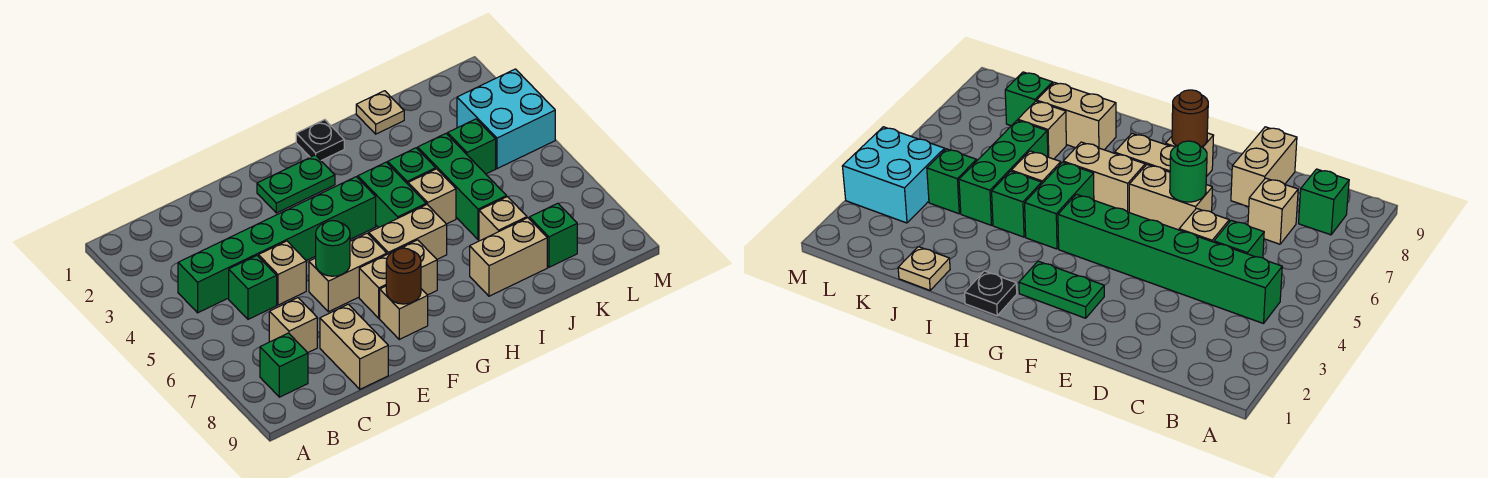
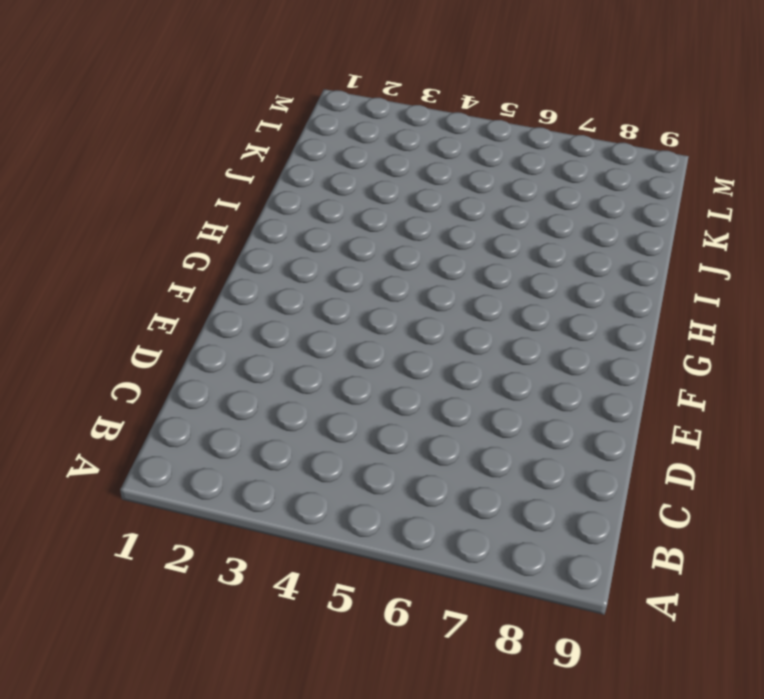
none -> green brick B4:G4 level 1
none -> green brick B8 level 1
none -> green brick C5 level 1

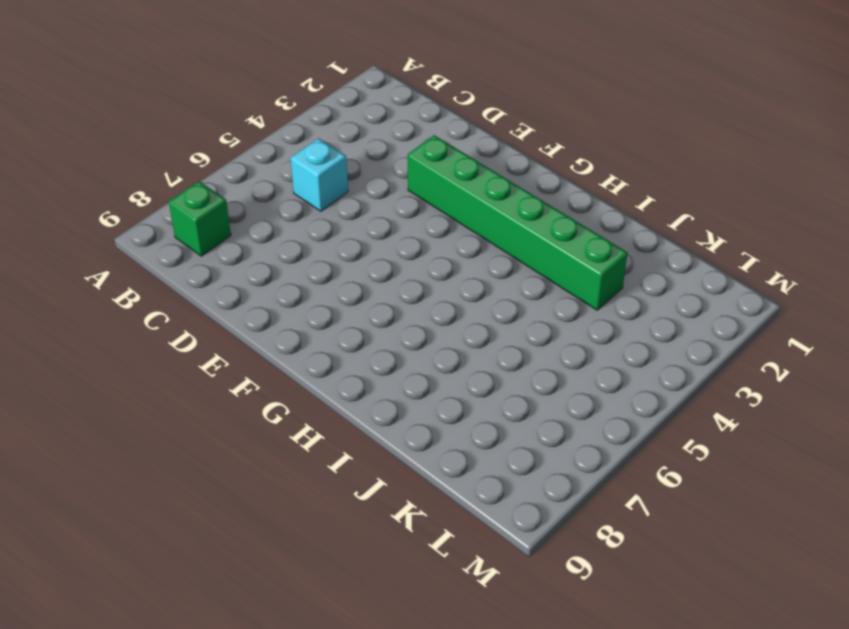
cyan brick C5 level 1 -> green brick C5 level 1
green brick E3:J3 level 1 -> green brick B4:G4 level 1
none -> tan brick C7 level 1
none -> tan brick D5 level 1
none -> tan brick D8:D9 level 1

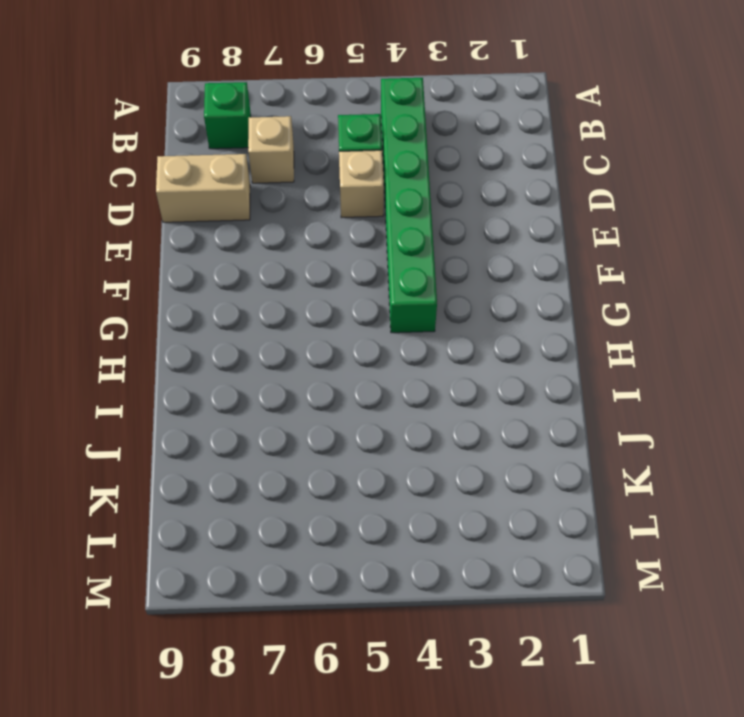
none -> tan brick E6:F6 level 1
none -> green plate F2:G2 level 1
none -> tan brick F7:G7 level 1

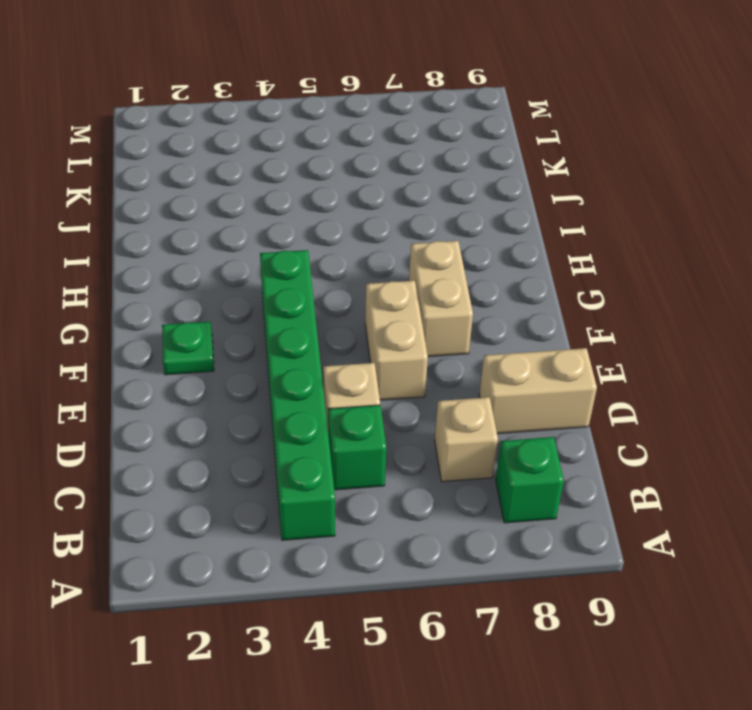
green plate F2 level 1 -> green plate F2:G2 level 1
none -> tan brick F8 level 1
none -> tan brick G6:H6 level 1
none -> black plate H1 level 1

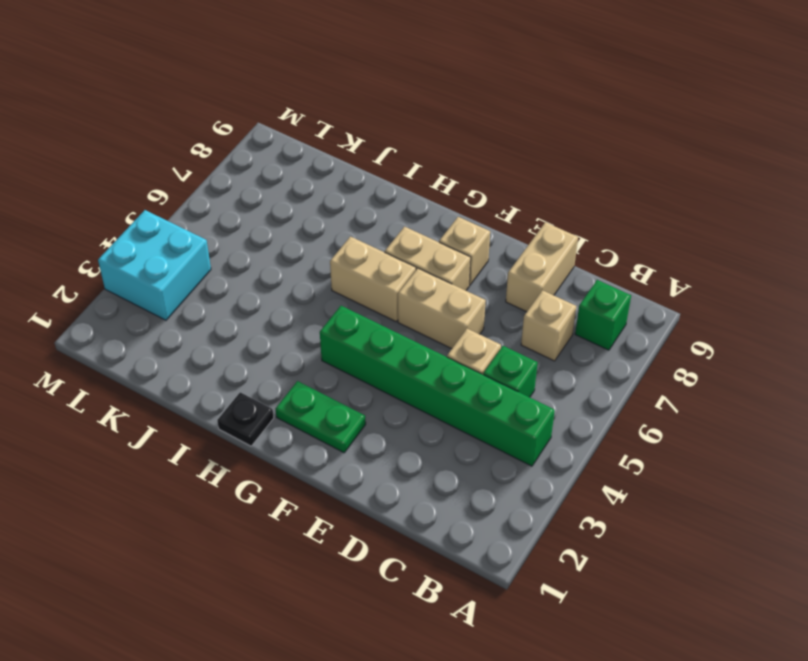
none -> green brick H4:H5 level 1
none -> green brick I4 level 1
none -> tan brick I5 level 1

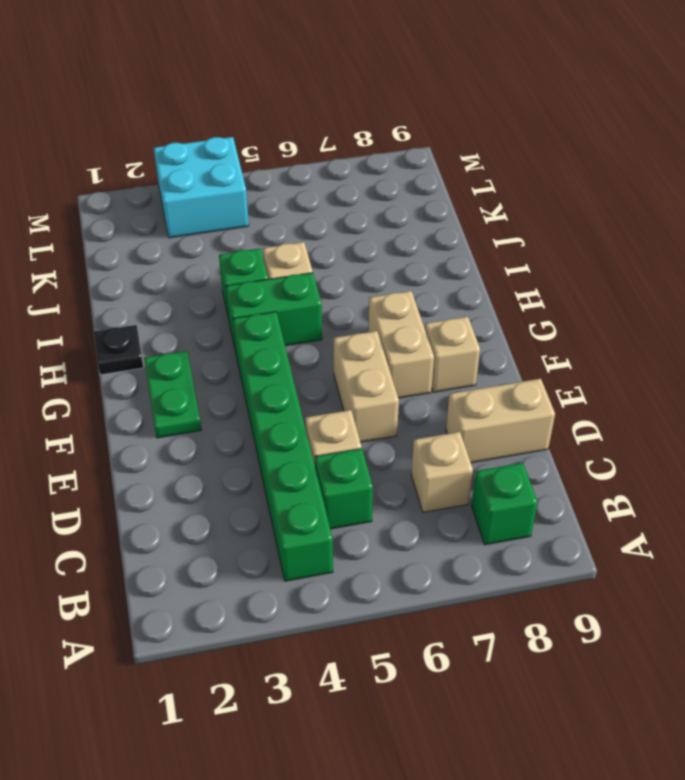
none -> tan brick G6:H6 level 1
none -> tan brick I8:J8 level 1
none -> tan plate J1 level 1

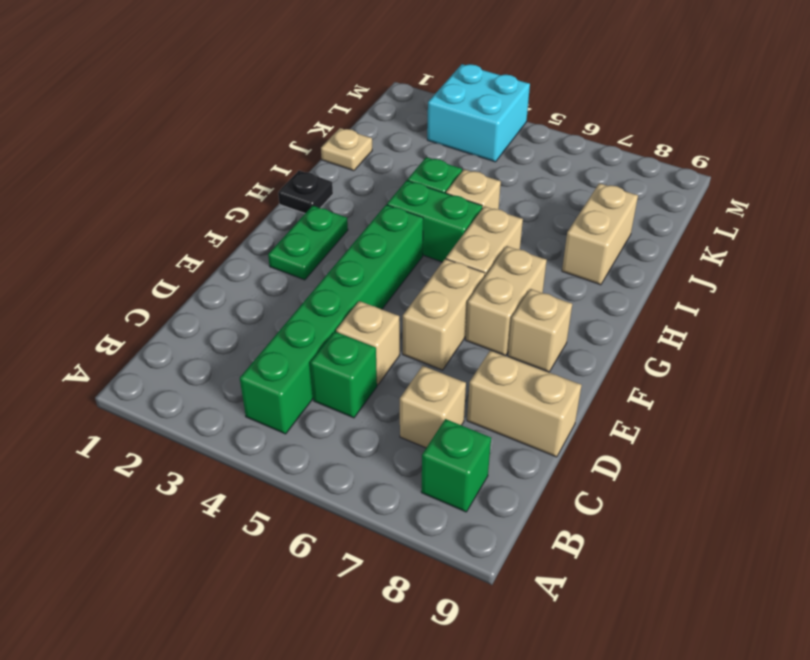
none -> green brick J4:J6 level 1
none -> tan brick J7 level 1
none -> green brick K4 level 1

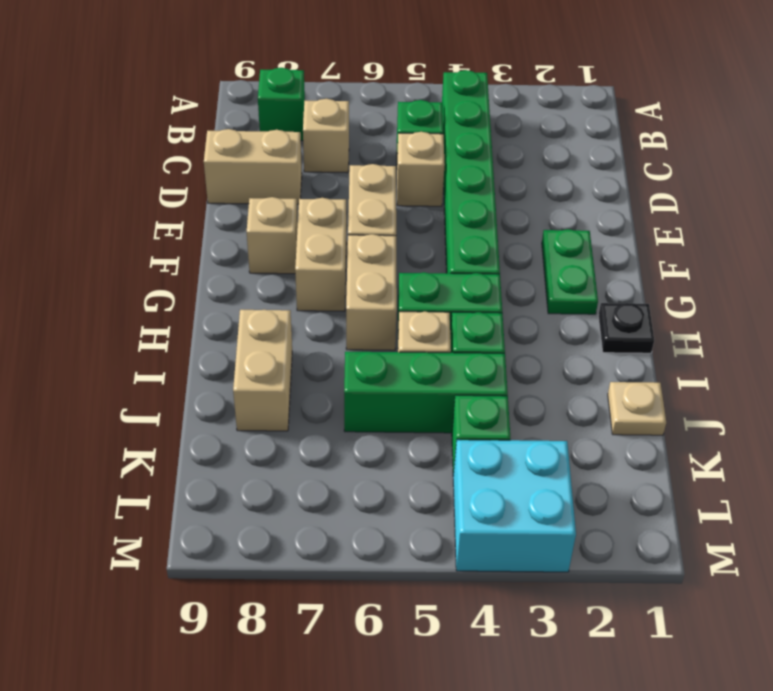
none -> tan brick J7 level 1
none -> green brick K8 level 1
none -> green round brick E6 level 2

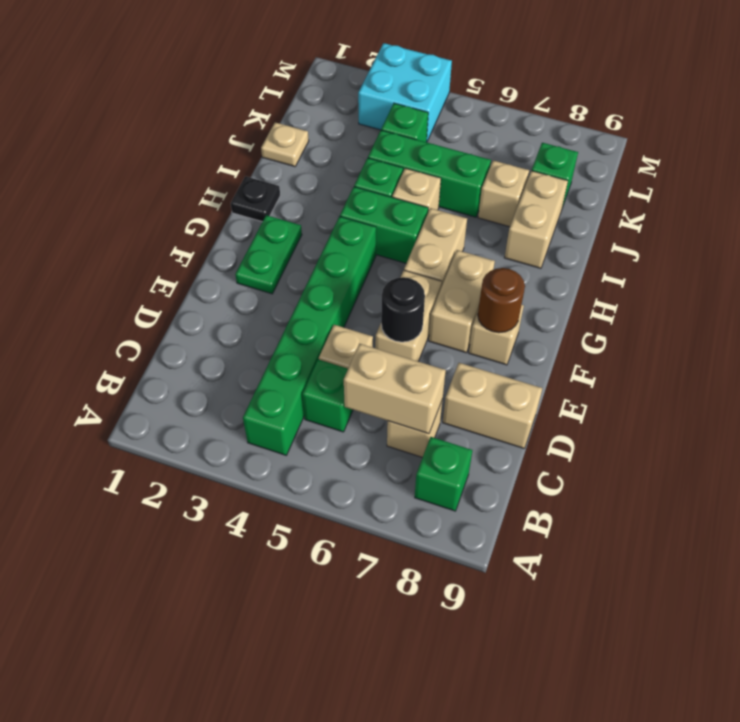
tan brick C6:C7 level 2 -> none
black round brick E6 level 2 -> green round brick E6 level 2

